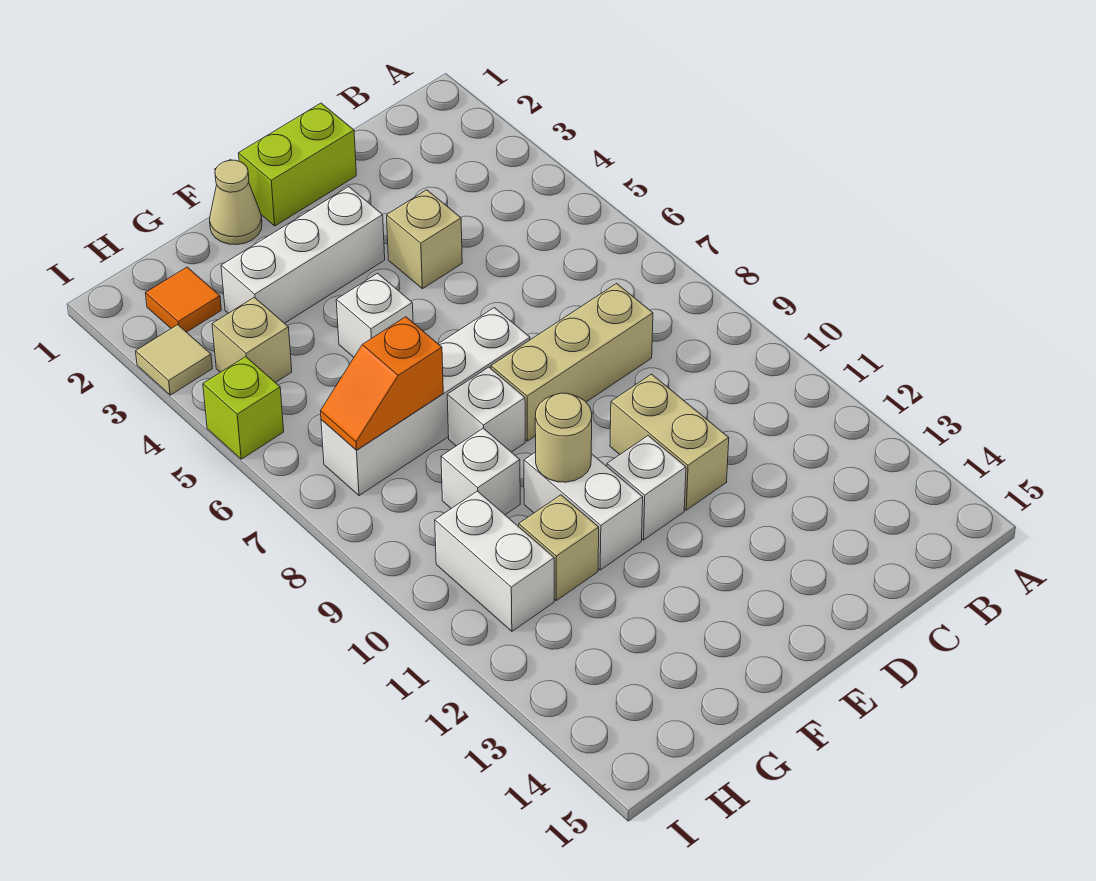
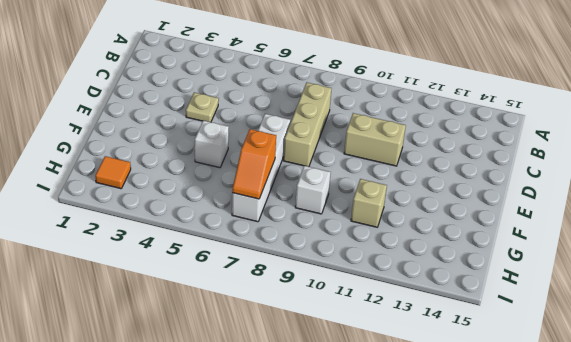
tan plate D4 level 1 -> tan brick D4 level 1
none -> lime brick D1:E1 level 1
none -> white brick E3:G3 level 1
none -> white brick E11 level 1

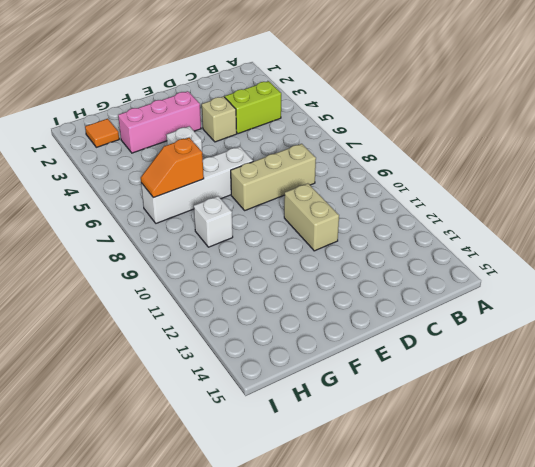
lime brick B4:C4 level 1 -> lime brick D1:E1 level 1
pink brick E3:G3 level 1 -> white brick E3:G3 level 1
none -> white brick E11 level 1
none -> tan cone F1 level 1
none -> white brick F8 level 1

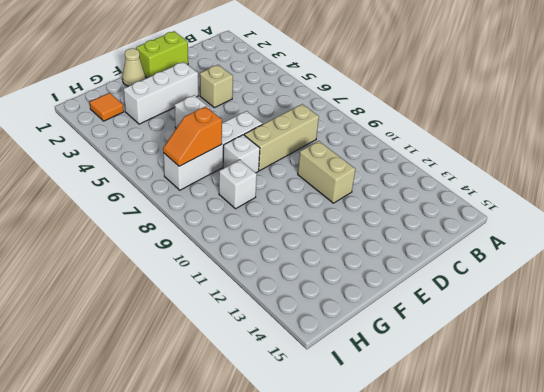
none -> white brick E11 level 1
none -> white brick F10:F11 level 1
none -> tan brick G11 level 1

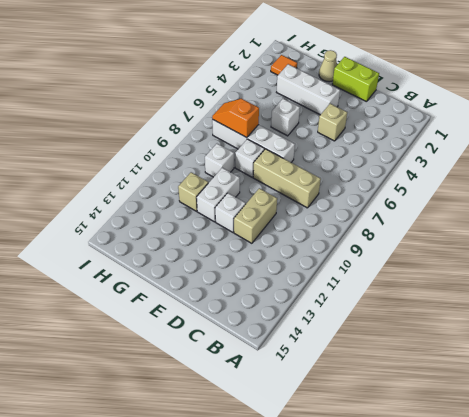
none -> tan brick H4 level 1
none -> white brick H10:H11 level 1
none -> tan tile I3 level 1

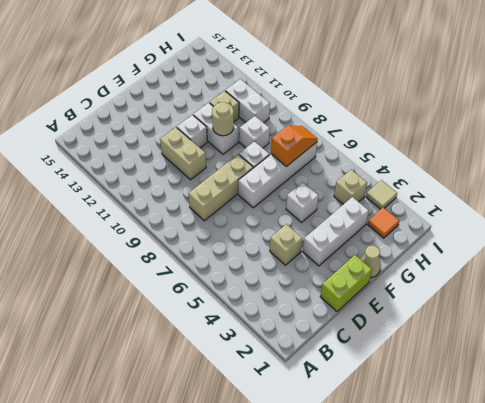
none -> lime brick I5 level 1

